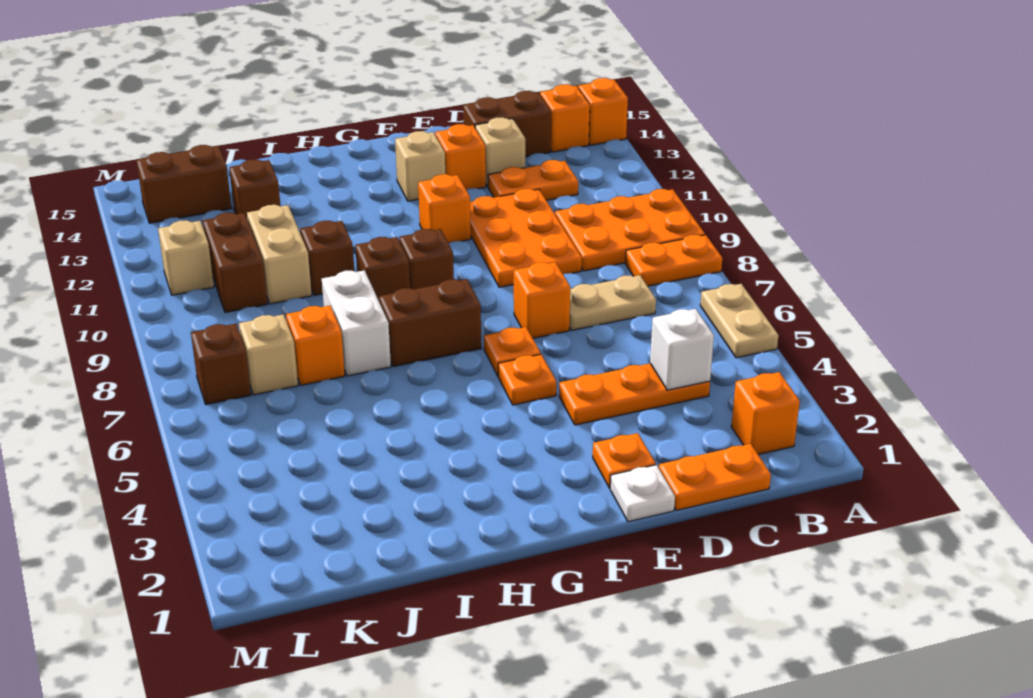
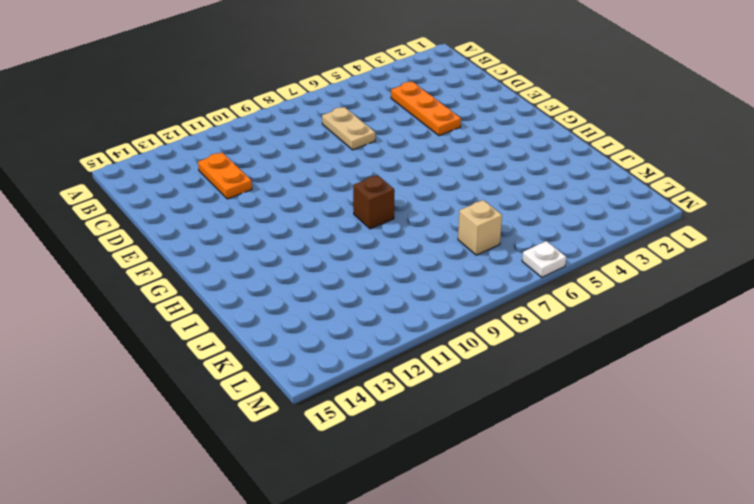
white plate M6 level 1 -> white plate E1 level 1
none -> tan plate A5:A6 level 1
none -> orange plate A8:B8 level 1
none -> orange plate A9:C10 level 1
none -> orange brick A14 level 1

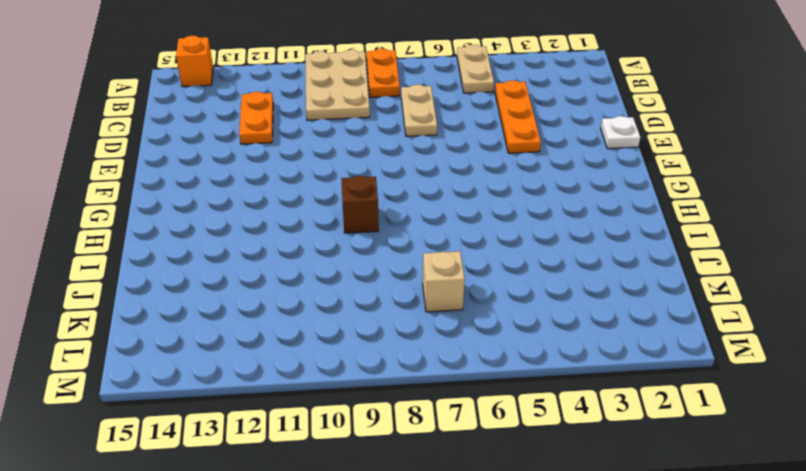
tan plate A5:B5 level 1 -> tan plate A5:A6 level 1
tan plate A9:C10 level 1 -> orange plate A9:C10 level 1
none -> orange brick B2 level 1
none -> orange brick B14 level 1
none -> orange plate C1:D1 level 1
none -> brown brick C14:D14 level 1

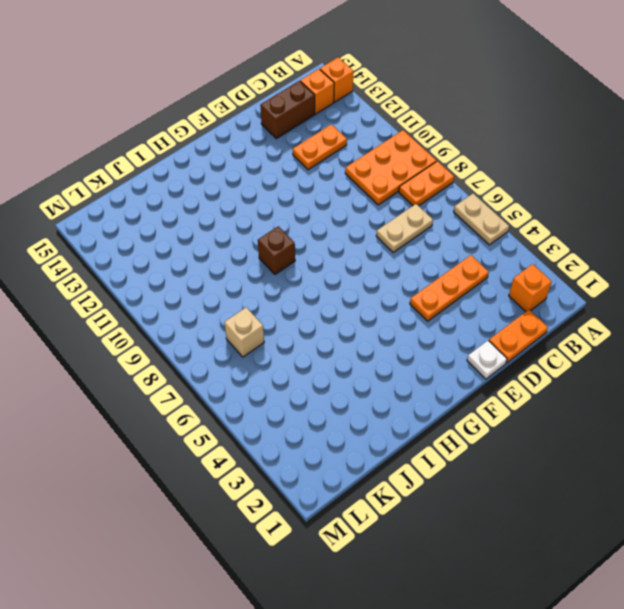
none -> orange plate D9:E11 level 1
none -> tan brick D13 level 1
none -> orange plate E2 level 1
none -> orange brick E7 level 1

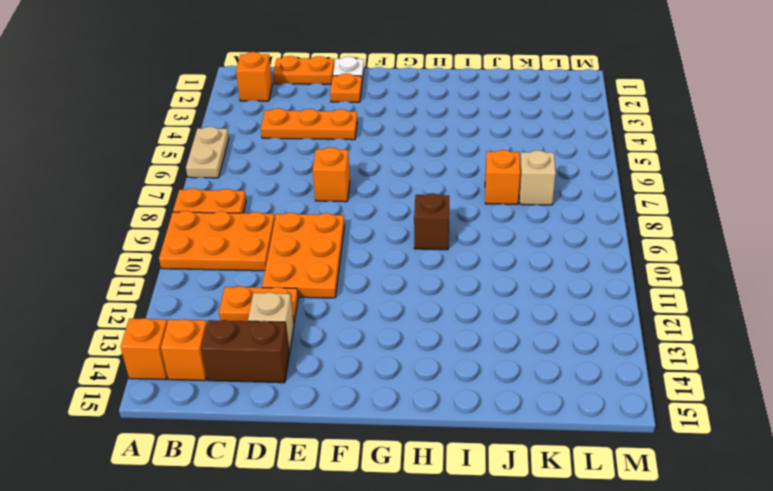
none -> tan plate C7:D7 level 1
none -> orange brick E13 level 1
none -> orange plate F5 level 1
none -> orange plate F6 level 1

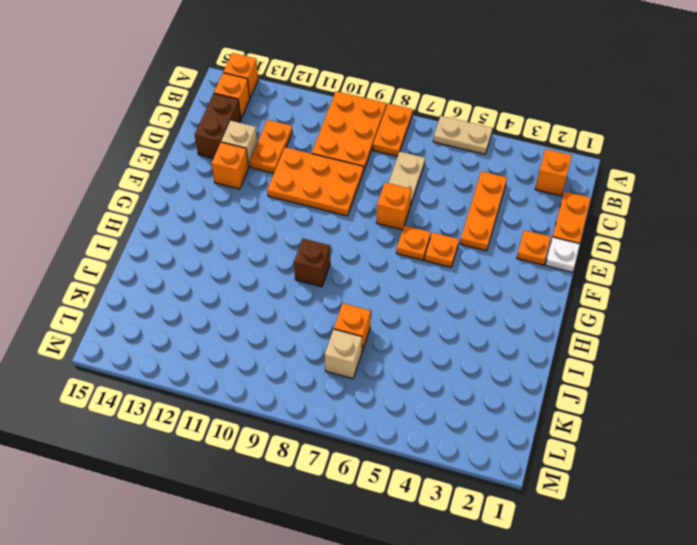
none -> orange brick F11 level 1
none -> tan brick F13 level 1
none -> brown brick G7:H7 level 1
none -> brown brick G9 level 1

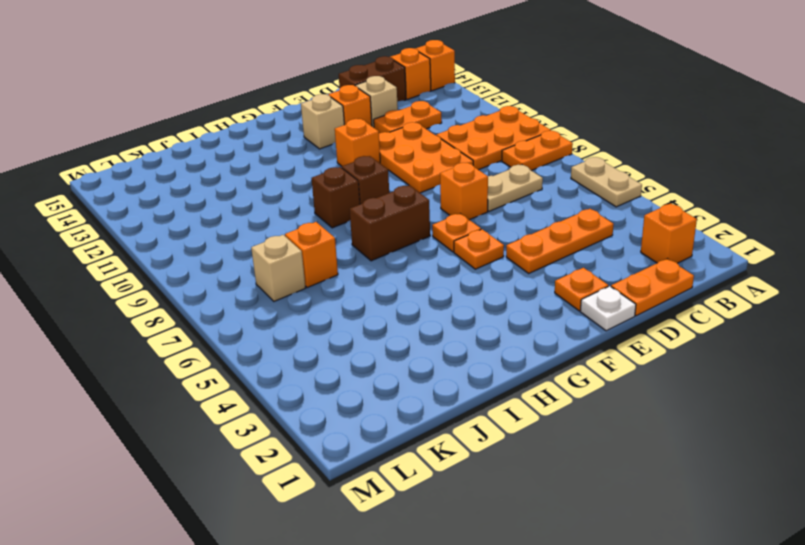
none -> white brick I7:I8 level 1
none -> brown brick I10 level 1
none -> tan brick J10:J11 level 1
none -> brown brick J13 level 1

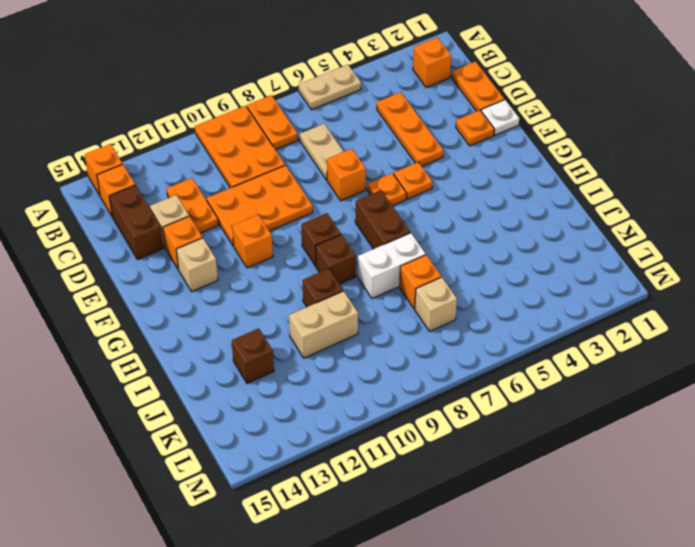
none -> brown brick K10:K11 level 1
none -> brown brick K14:L14 level 1
none -> brown brick L7 level 1
none -> tan brick L11 level 1

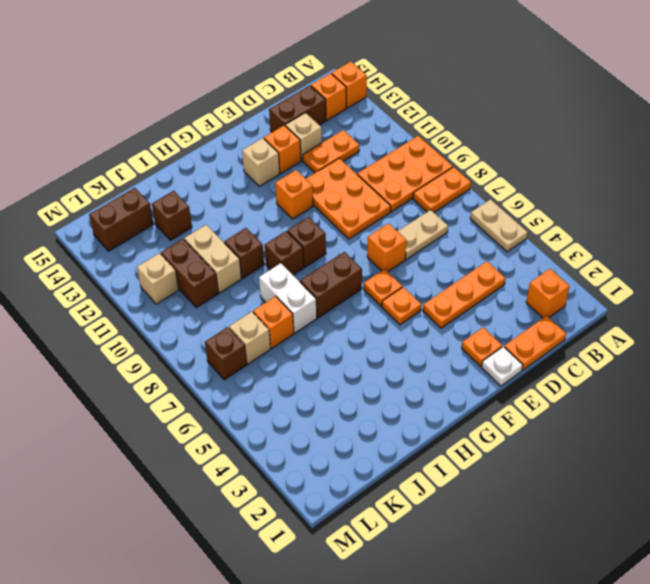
none -> white brick C4 level 2

